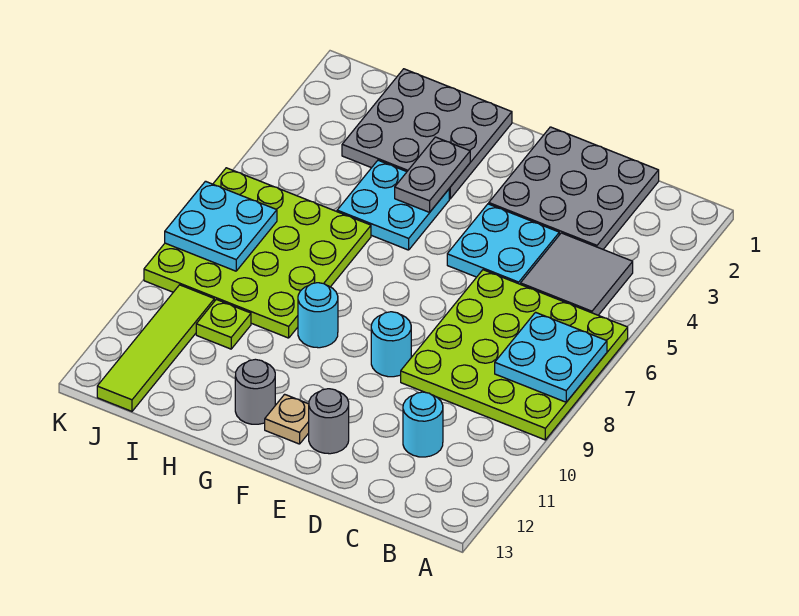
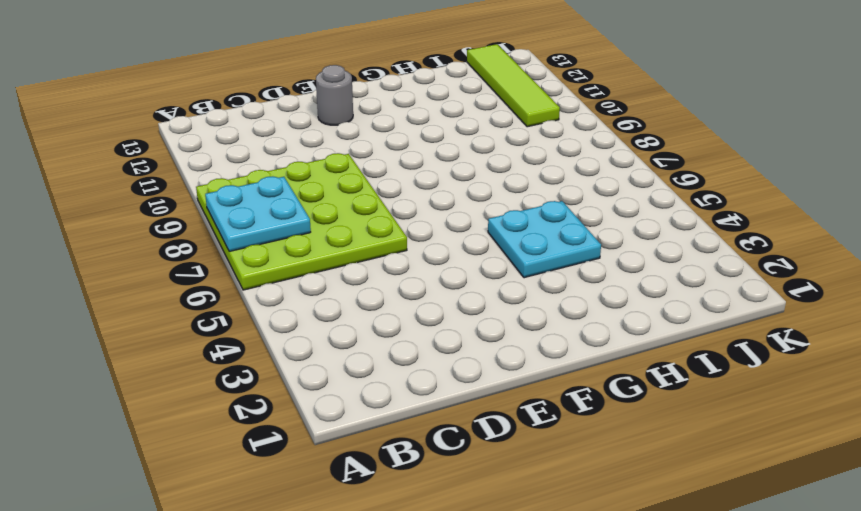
none -> grey tile B4:C5 level 1
none -> grey plate C1:E3 level 1
none -> cyan round brick C11 level 1

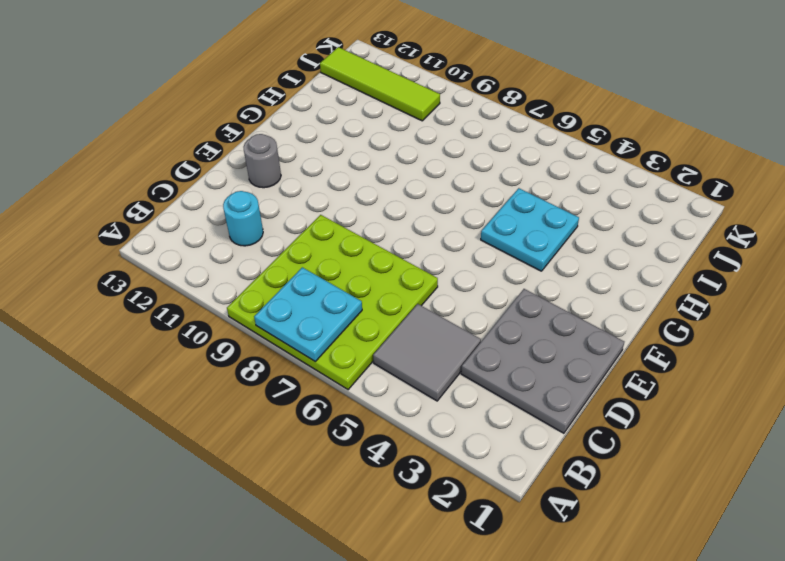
none -> cyan plate D4:E5 level 1
none -> cyan round brick E9 level 1
none -> tan plate F12 level 1

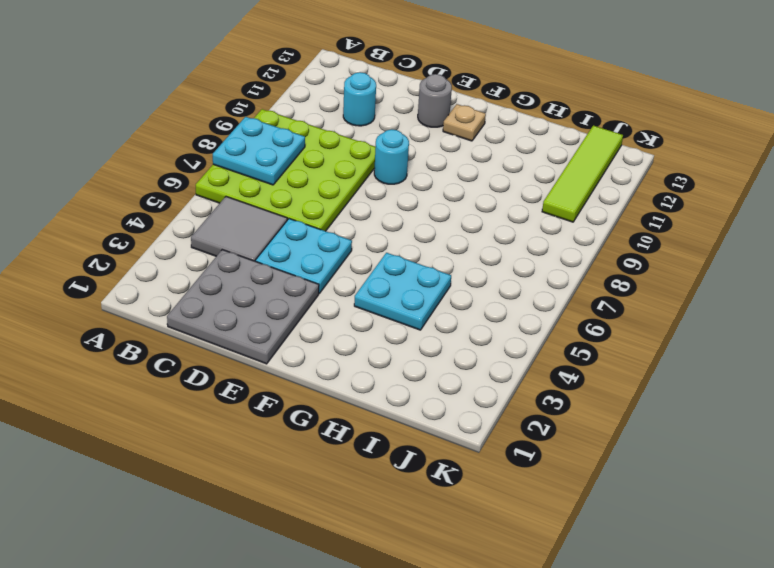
none -> grey plate G1:I3 level 1
none -> cyan round brick G9 level 1
none -> grey round brick G12 level 1

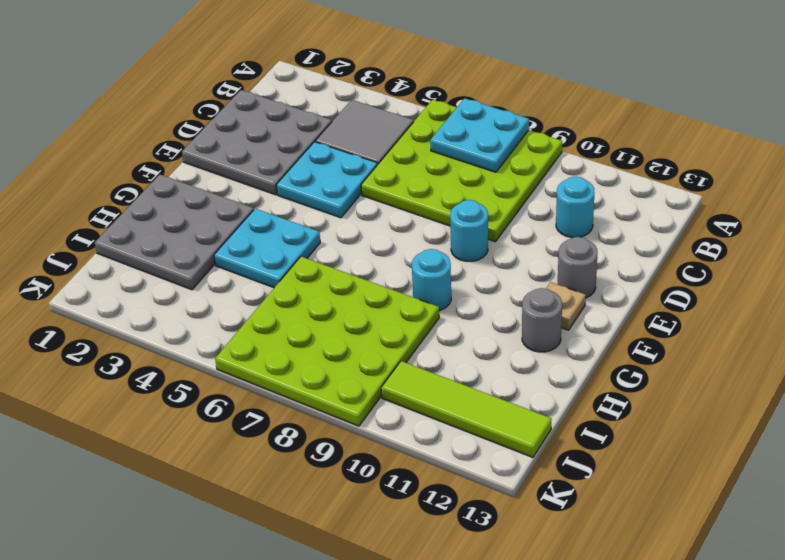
none -> lime plate I10 level 1
none -> grey plate G3:G4 level 2
none -> cyan plate J7:K8 level 2

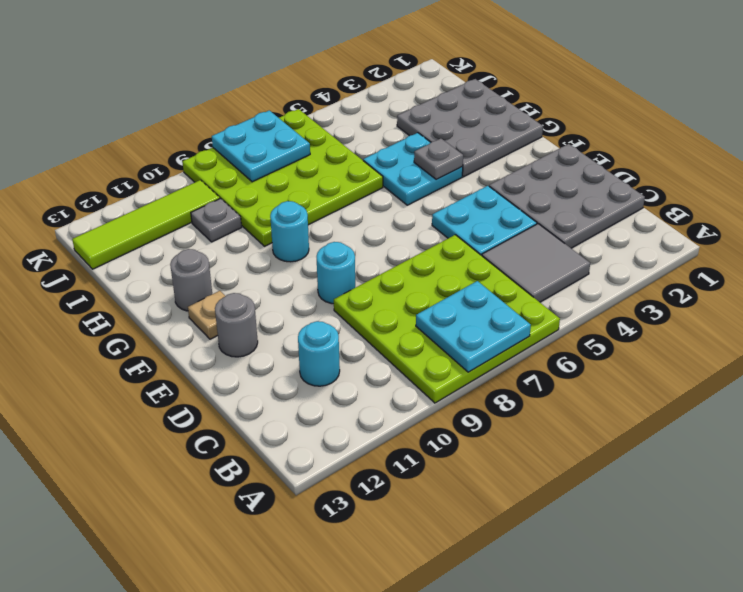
grey plate G4 level 2 -> grey plate G3:G4 level 2
grey plate I10 level 1 -> lime plate I10 level 1

